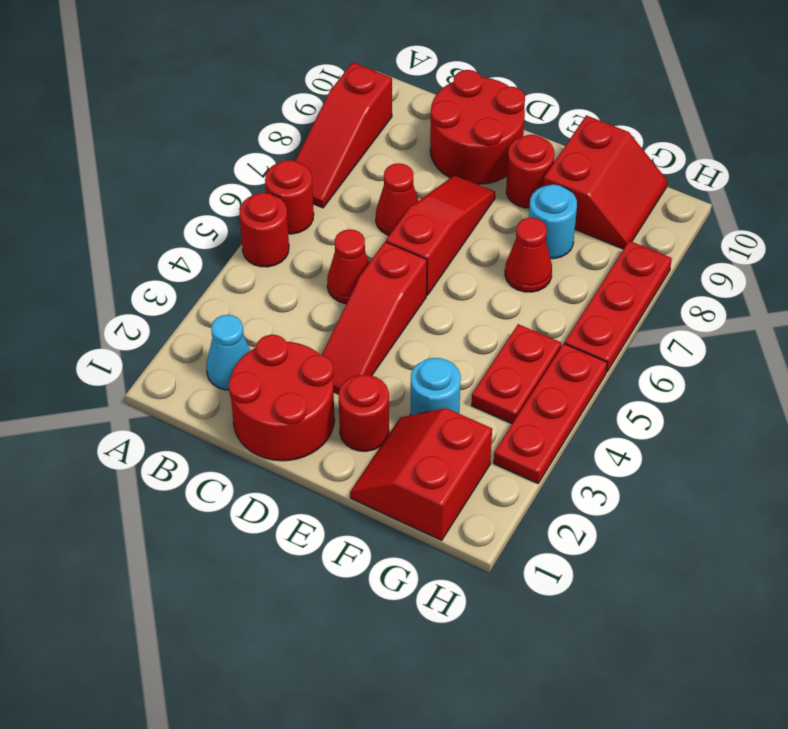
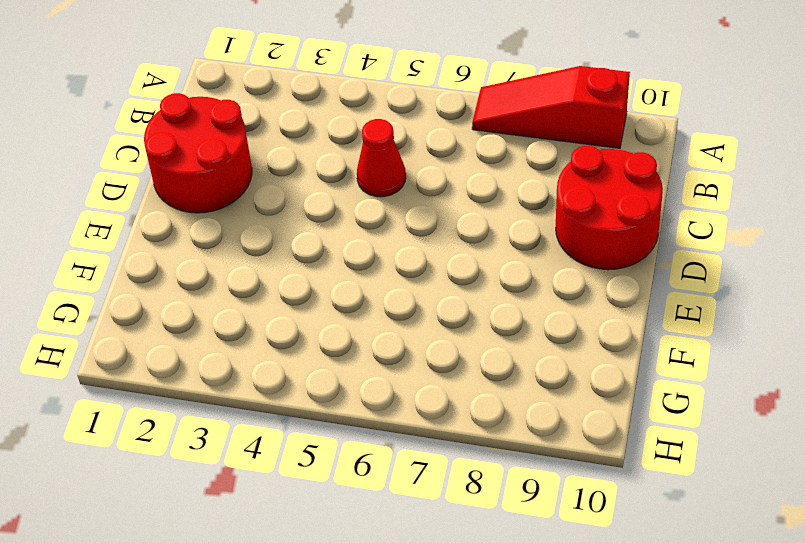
none -> red round brick A5 level 1
none -> red round brick A6 level 1
none -> cyan cone B2 level 1

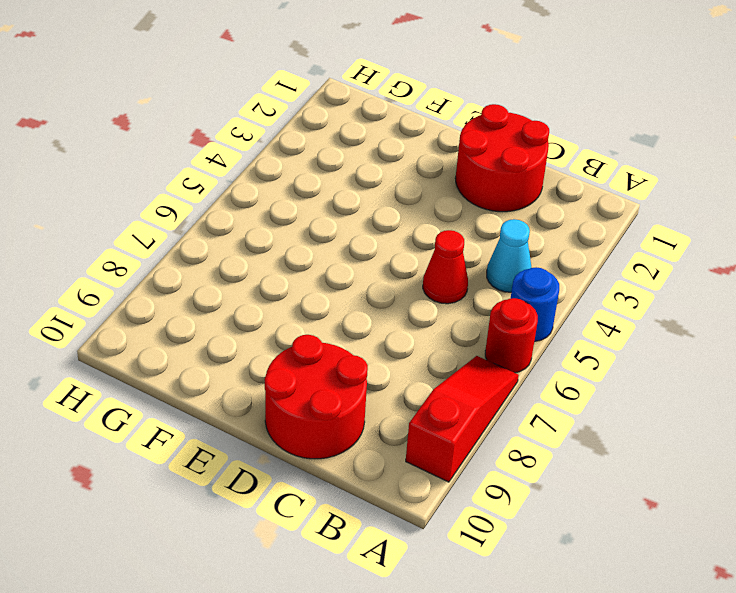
blue round brick A5 level 1 -> red round brick A5 level 1
cyan cone B4 level 1 -> cyan cone B2 level 1
none -> red cone C7 level 1
none -> red slope D3:D5 level 1 top 5
none -> red slope D6:D8 level 1 top 6

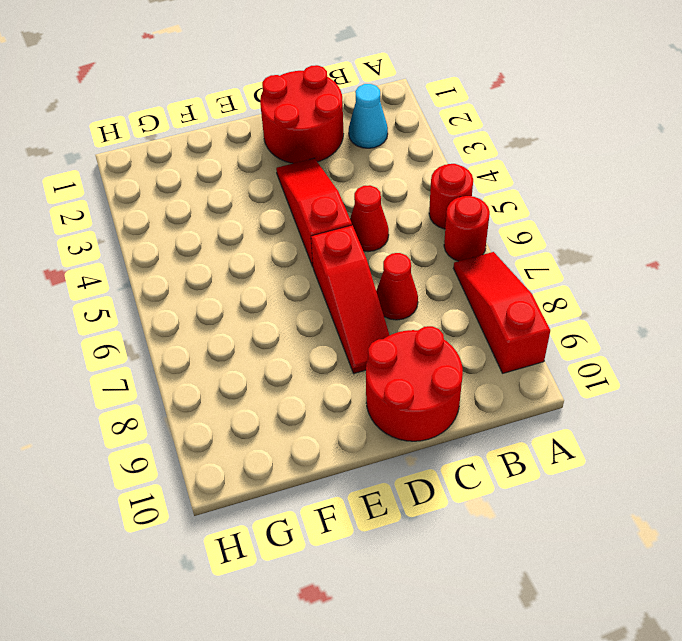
none -> red round brick E2 level 1
none -> red round brick E9 level 1
none -> red slope F1:G2 level 1 top G

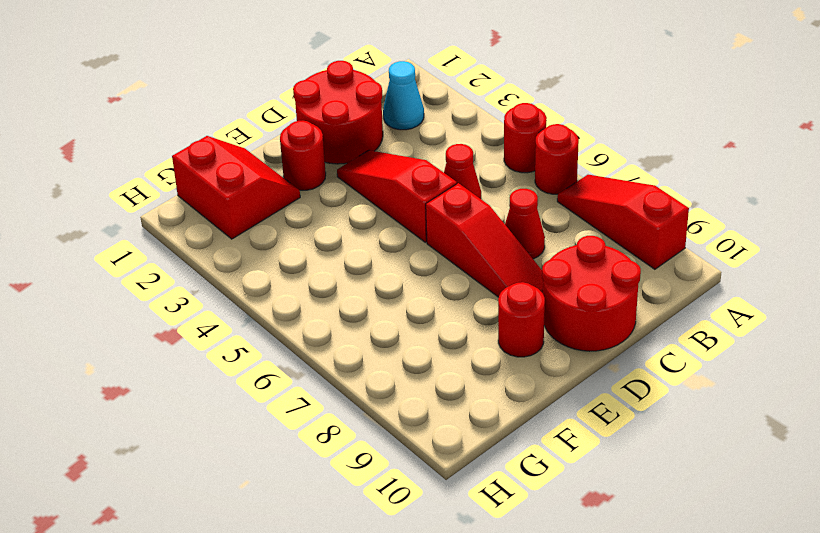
none -> cyan round brick F3 level 1
none -> red cone F7 level 1
none -> cyan round brick F8 level 1

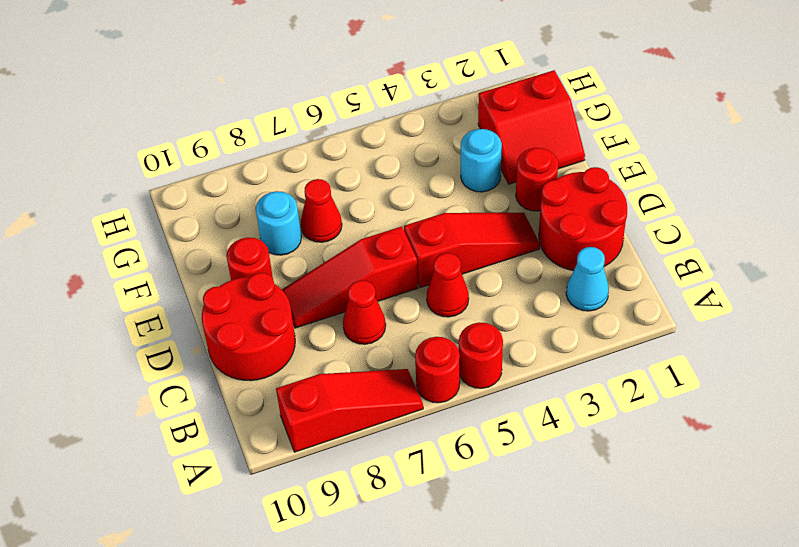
none -> red slope F9:G10 level 1 top F
none -> red plate G4:G5 level 1
none -> red plate H3:H5 level 1

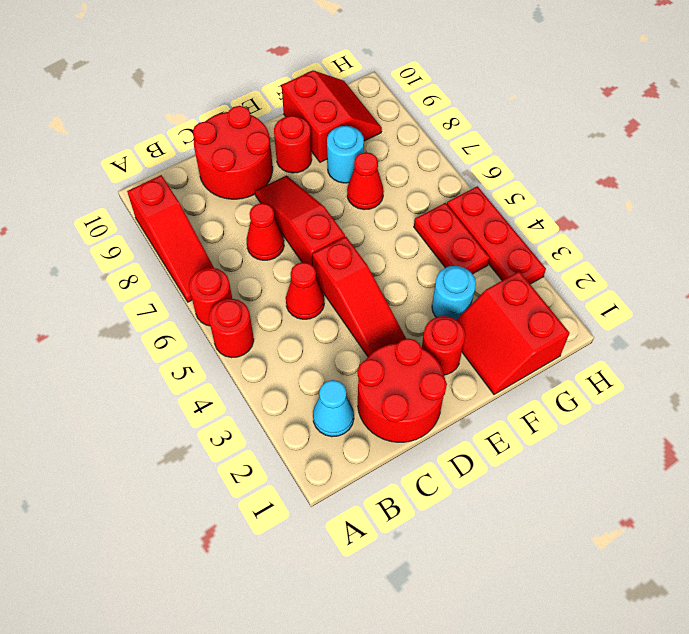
none -> red plate H6:H8 level 1

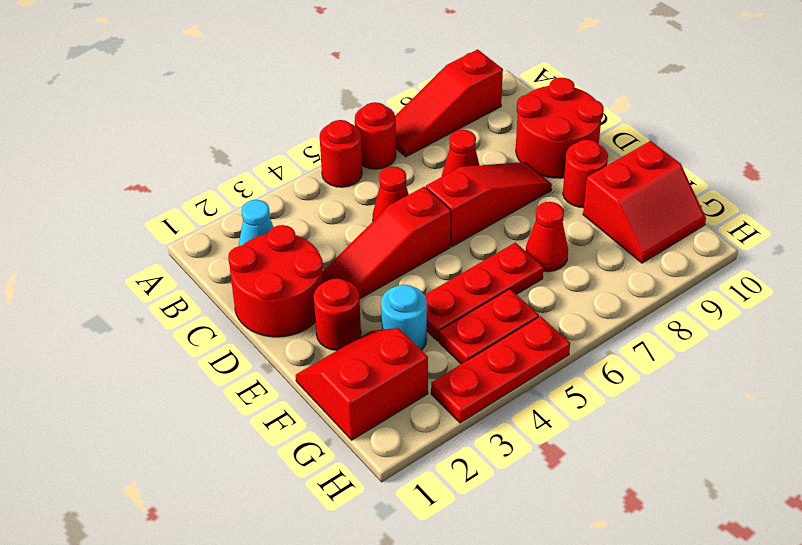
red plate F4:F6 level 1 -> red plate H6:H8 level 1
none -> cyan round brick F8 level 1

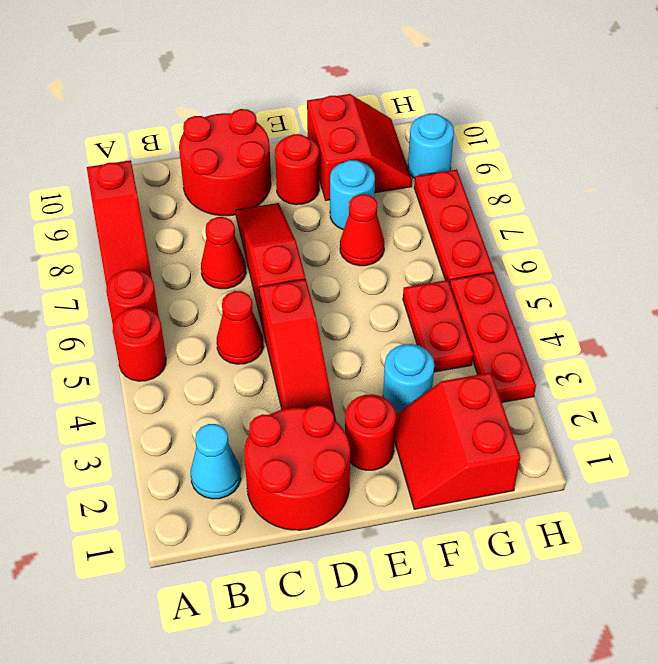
cyan round brick H9 level 1 -> none

